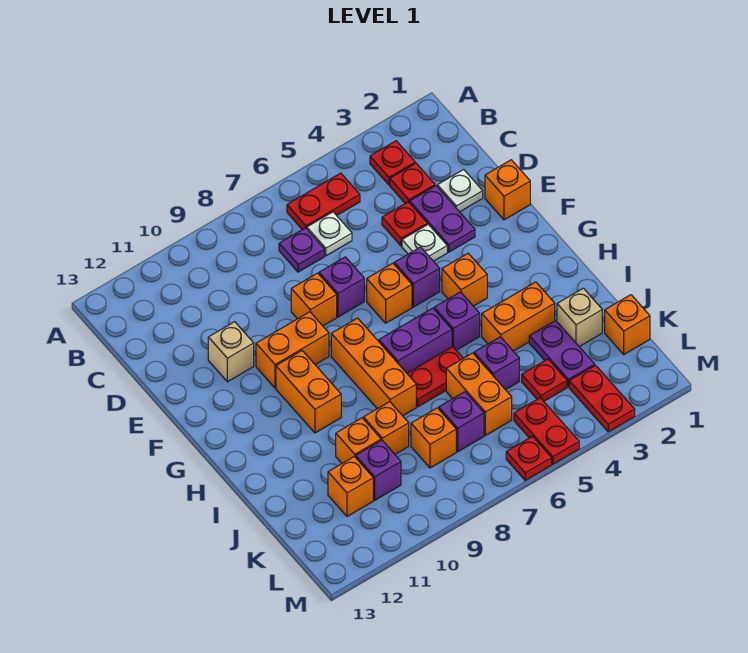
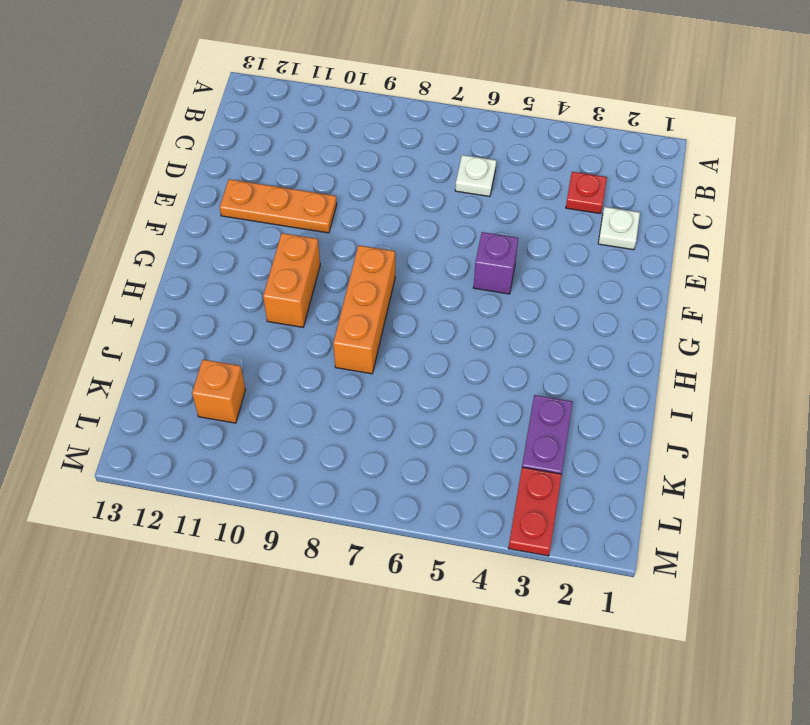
orange plate E10:E12 level 1 -> tan brick E11 level 1
none -> red plate B3 level 1
none -> red plate B5:B6 level 1
none -> purple plate C7 level 1
none -> purple plate D3:E3 level 1

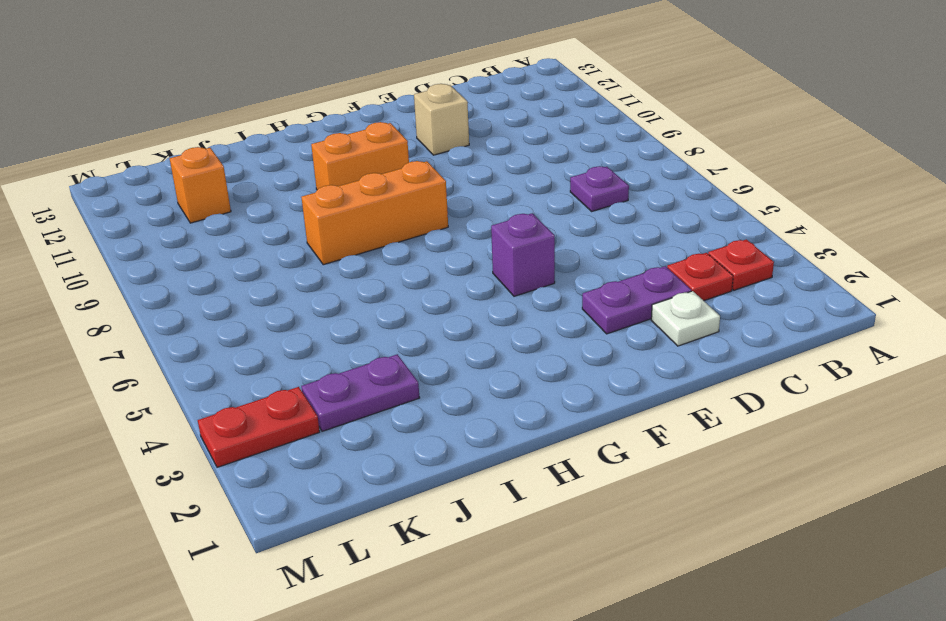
none -> red plate B5:B6 level 1
none -> white plate C6 level 1
none -> red plate D4 level 1
none -> orange brick E1 level 1

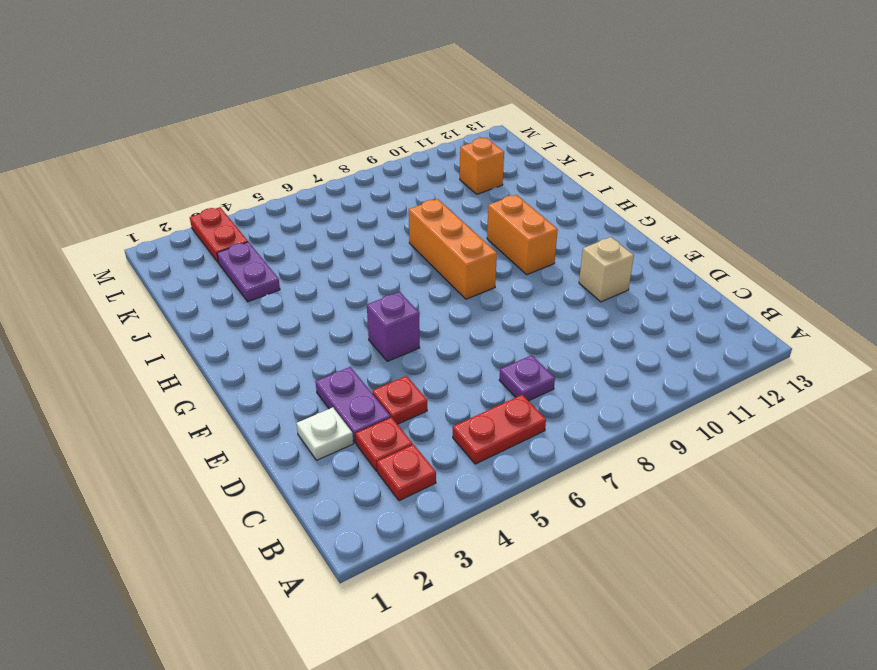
none -> white plate C6 level 1
none -> orange brick E1 level 1
none -> white plate E4 level 1
none -> purple brick E7 level 1

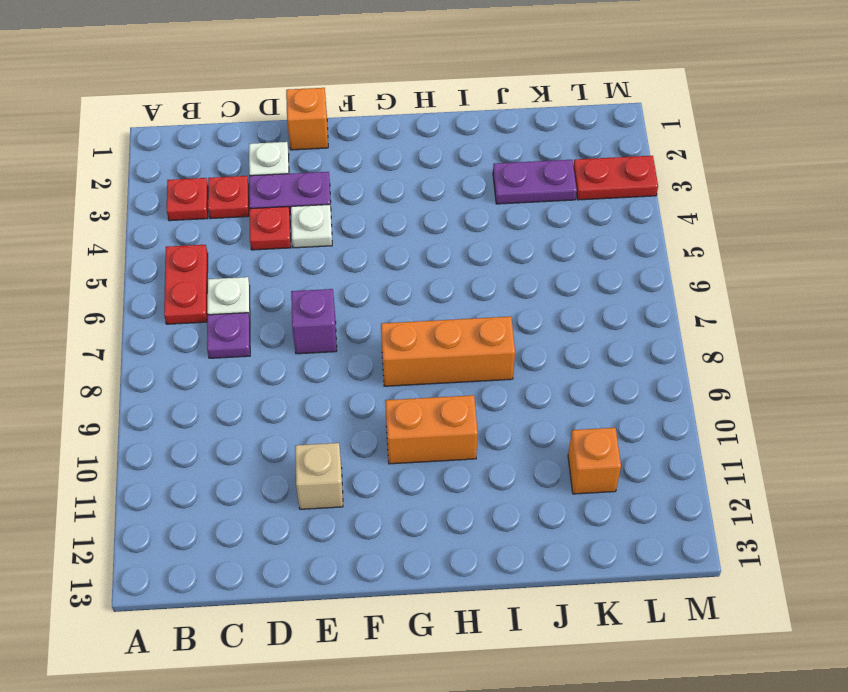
none -> orange brick E8 level 1
none -> purple brick F5 level 1
none -> orange brick F6 level 1
none -> orange brick F9:F10 level 1

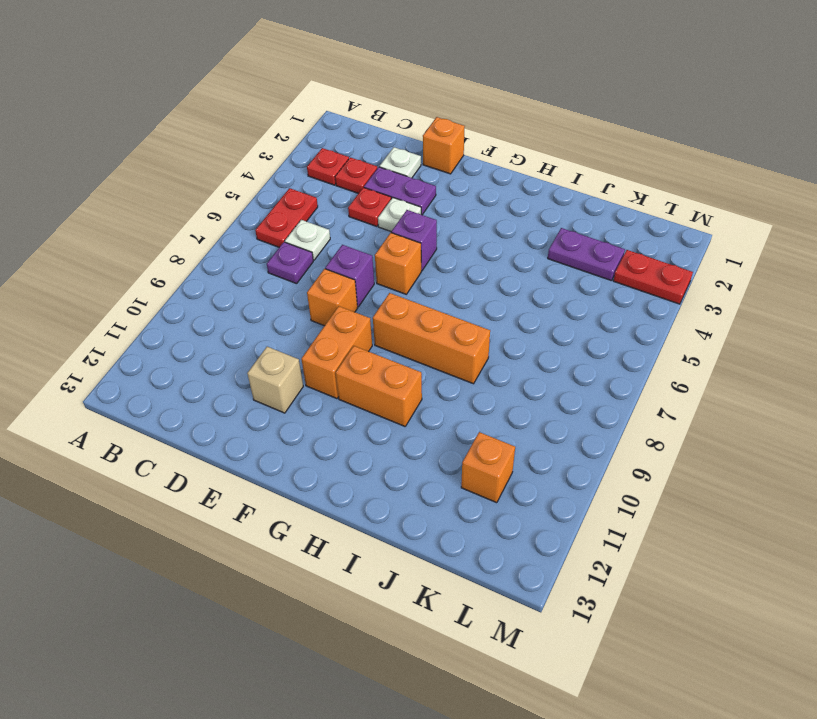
none -> orange brick G4 level 1
none -> purple brick H5 level 1
none -> purple brick H6:H7 level 1
none -> orange brick I3:I4 level 1

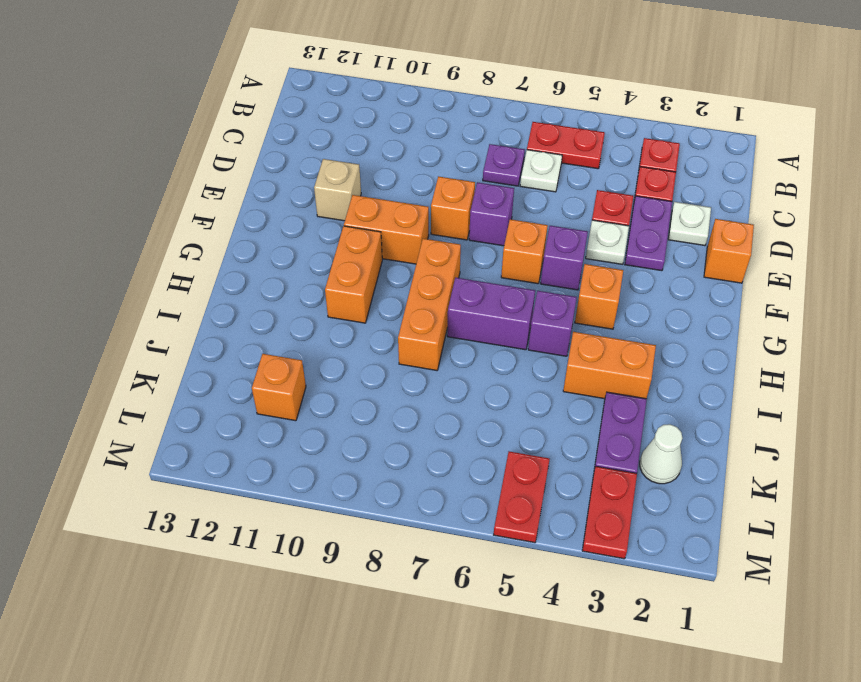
white cone K2 level 1 -> none
none -> red plate I6:I7 level 1
none -> tan brick J2 level 1
none -> purple brick J5 level 1
none -> orange brick J6:K6 level 1

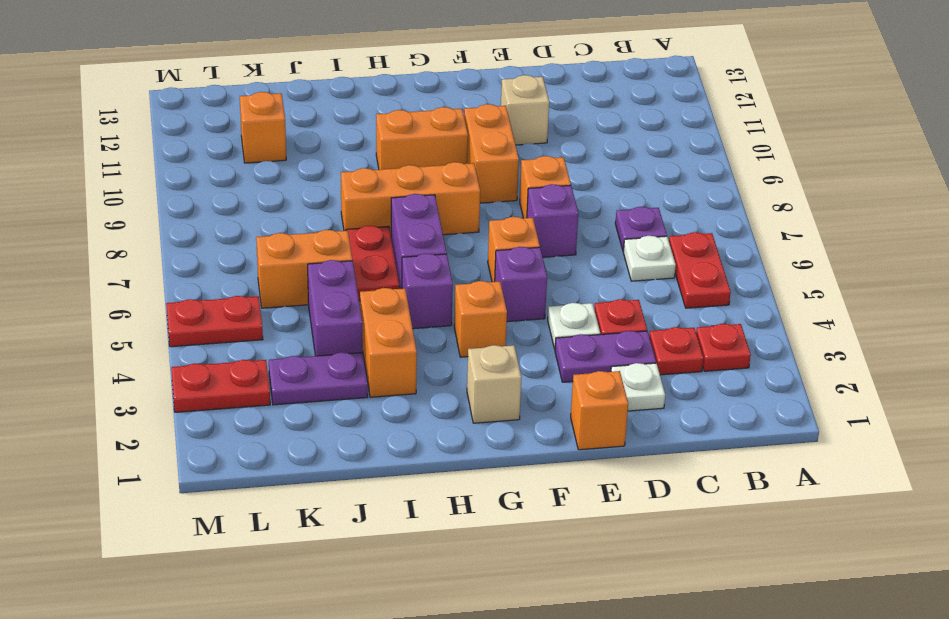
tan brick G2 level 1 -> tan brick J2 level 1
purple brick J4:J5 level 1 -> purple brick J5 level 1
none -> orange brick J9 level 1
none -> orange brick J10 level 1
none -> orange brick K1 level 1
none -> red plate K4 level 1

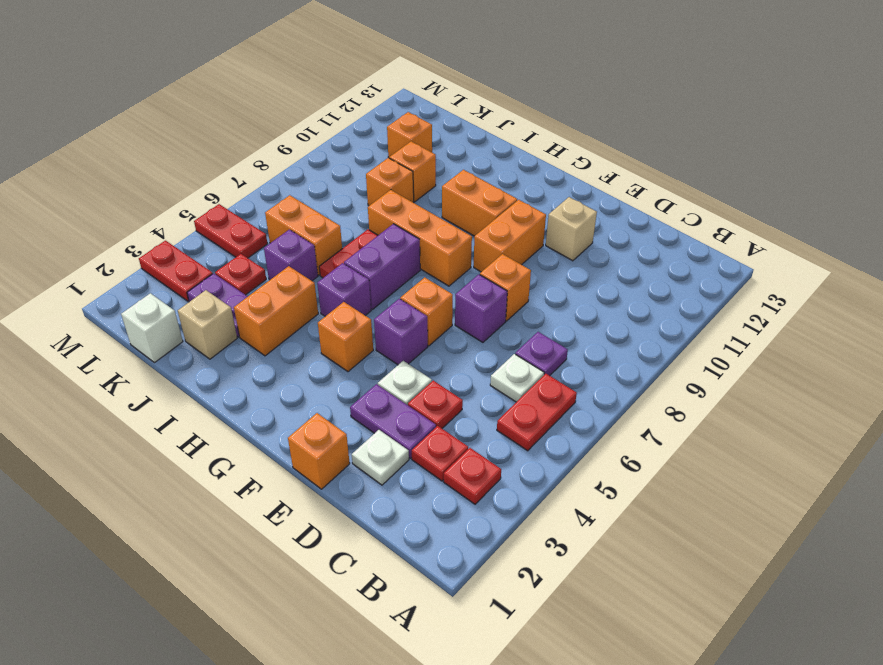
white brick K1 level 1 -> orange brick K1 level 1
none -> purple brick K7 level 1
none -> orange brick K8 level 1
none -> purple brick K10 level 1
none -> red plate M6 level 1

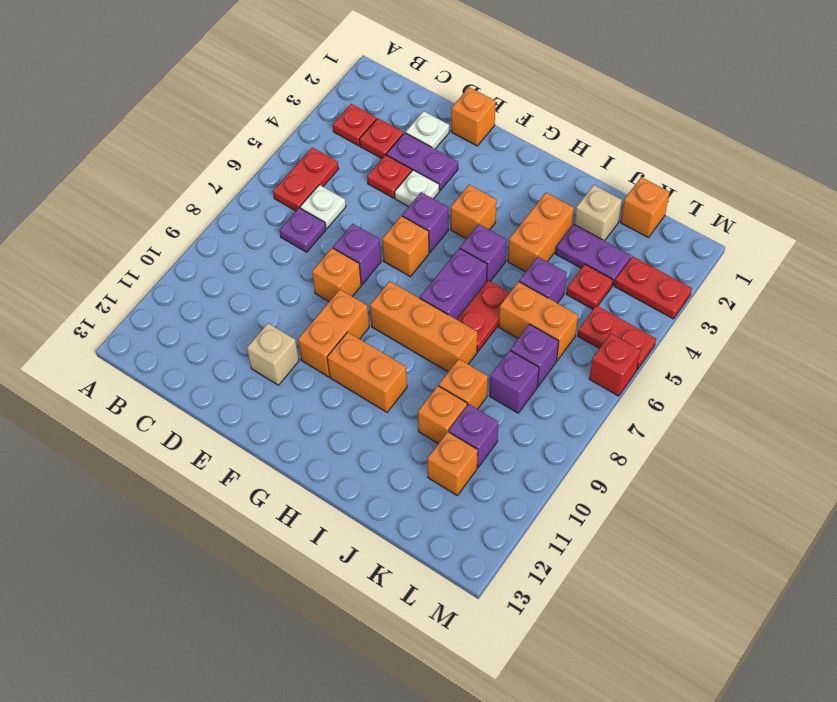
purple brick K8 level 1 -> orange brick K8 level 1
red brick M6 level 1 -> red plate M6 level 1

